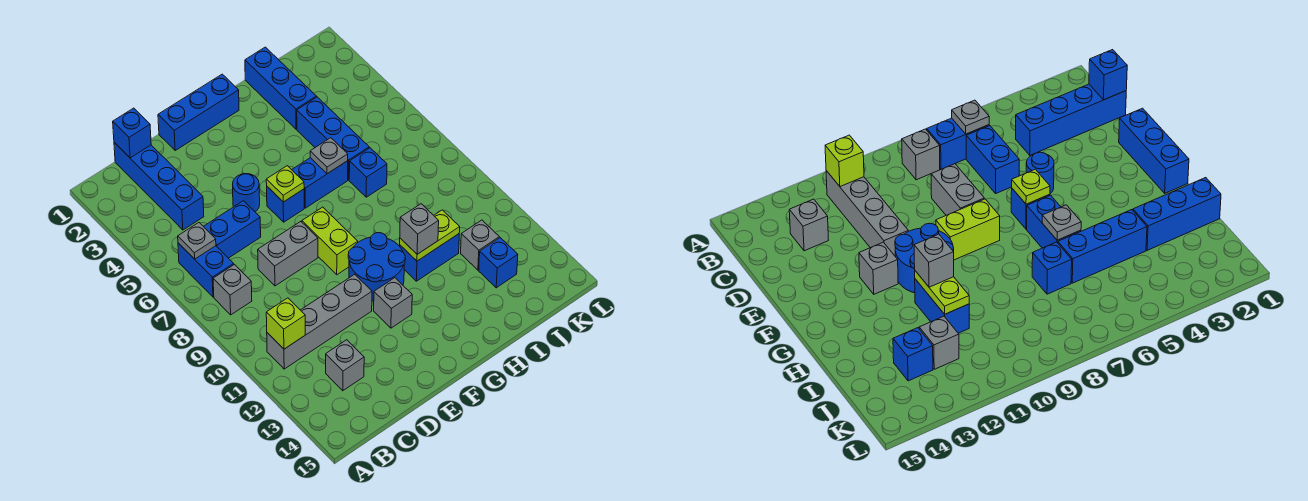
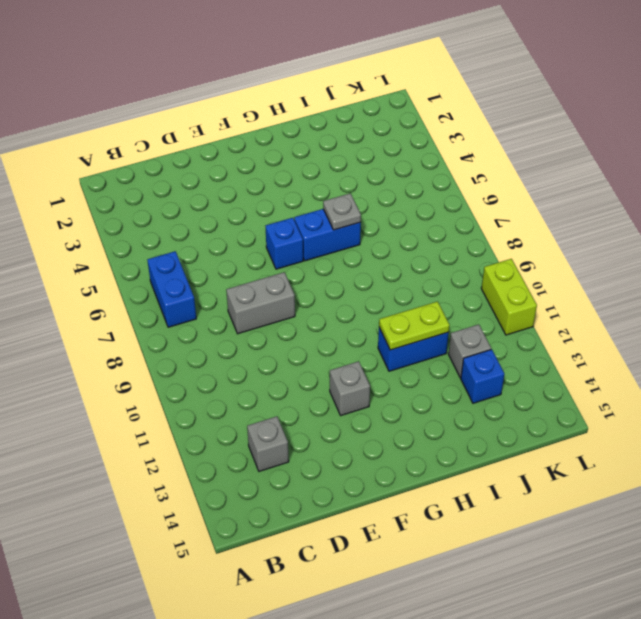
lime brick L10:L11 level 1 -> lime brick F8:F9 level 1
none -> grey brick B8 level 1
none -> grey brick B11:E11 level 1
none -> blue brick C1:C4 level 1

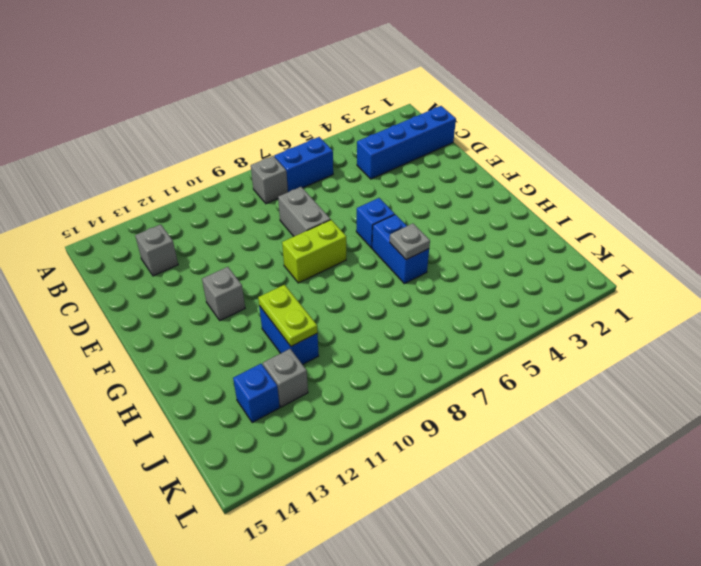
none -> grey brick B11:E11 level 1
none -> blue brick C6:D6 level 1
none -> blue brick E1:G1 level 1

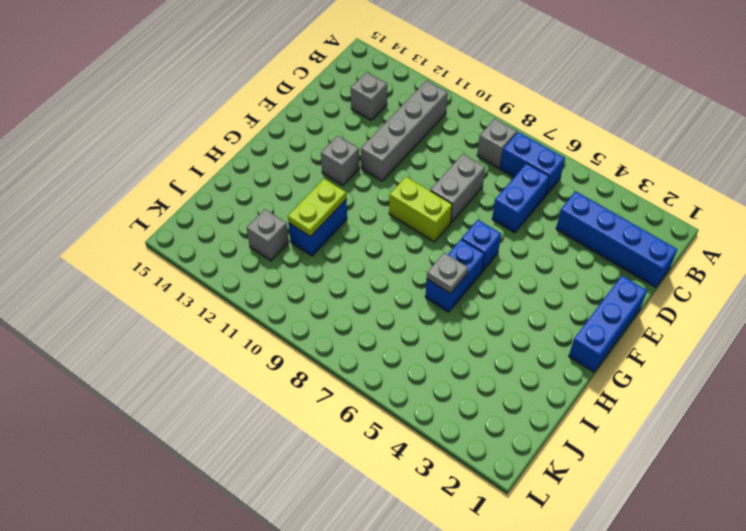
none -> blue round brick E5 level 1
none -> blue round brick F10:G11 level 1
none -> blue brick I1:I3 level 1

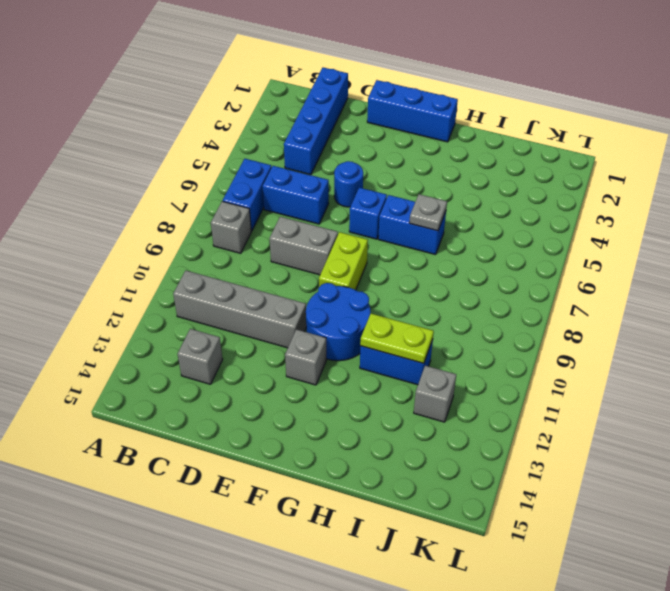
none -> blue brick I1:I3 level 1
none -> blue brick I4:I6 level 1
none -> blue brick I7 level 1

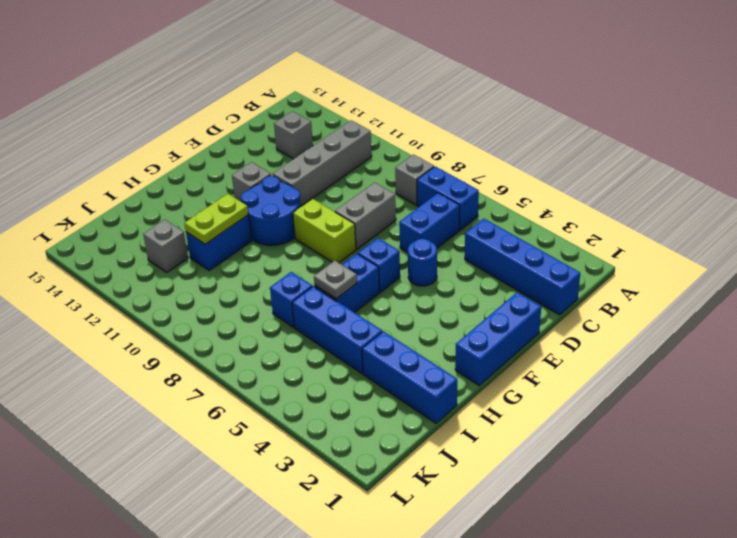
none -> blue brick J13 level 1
none -> grey plate B6 level 2
none -> lime brick B11 level 2

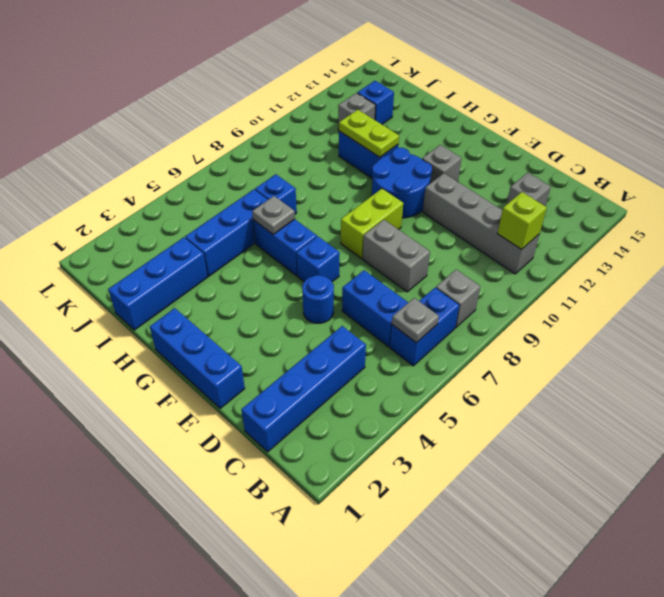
none -> blue brick C1 level 2
none -> lime plate F6 level 2
none -> grey brick H11 level 3

